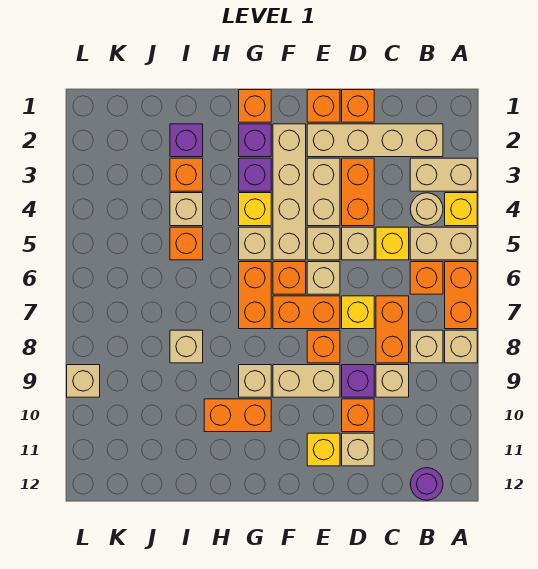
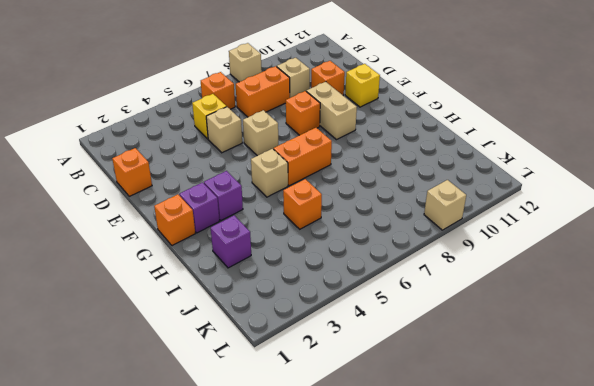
none -> tan brick A3:B3 level 1
none -> yellow brick A4 level 1
none -> tan brick A5:B5 level 1
none -> orange brick A6:A7 level 1

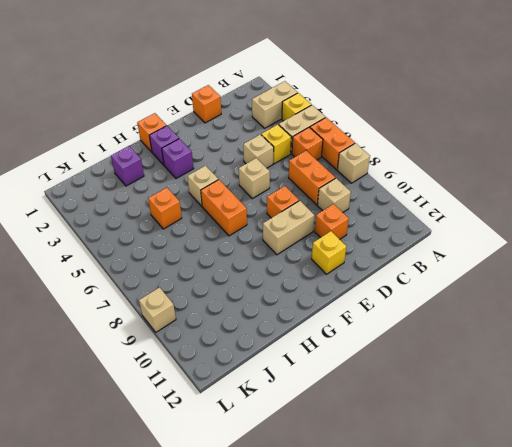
none -> tan brick B2:E2 level 1
none -> tan round brick B4 level 1
none -> tan brick B8 level 1
none -> purple round brick B12 level 1

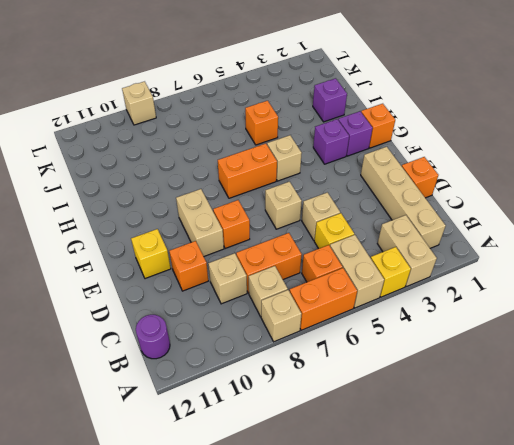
none -> tan round brick B4 level 1
none -> orange brick D3:D4 level 1
none -> yellow brick D7 level 1
none -> purple brick D9 level 1

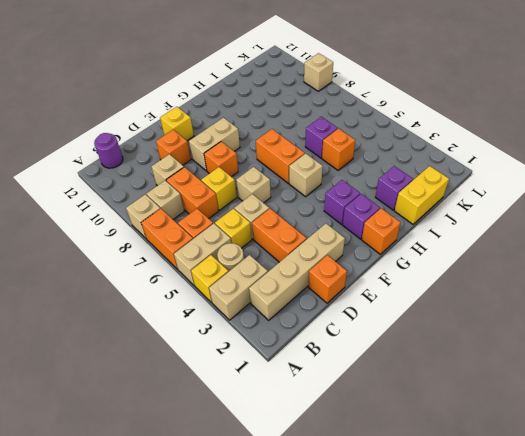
yellow brick I1:J1 level 1 -> none
purple brick I6 level 1 -> purple brick D9 level 1
none -> tan brick D11 level 1
none -> orange brick E1 level 1
none -> tan brick E3:E4 level 1
none -> tan brick E5 level 1

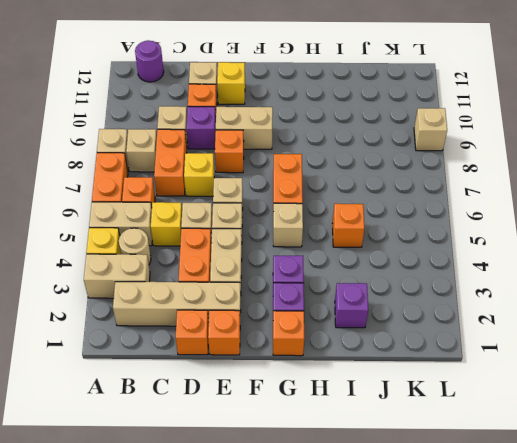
none -> orange brick E7:F7 level 1
none -> tan brick F2:F5 level 1
none -> orange brick F6 level 1
none -> yellow brick G4 level 1

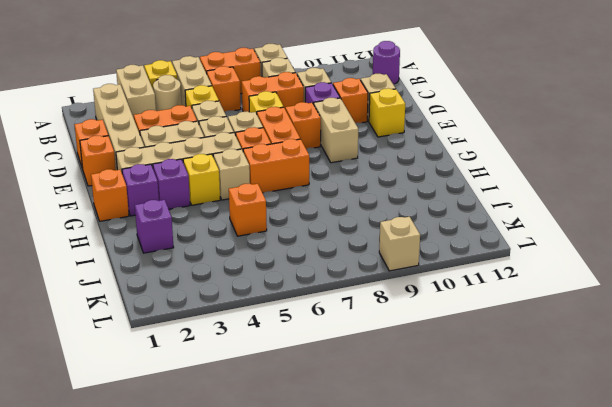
none -> tan brick G9 level 1
none -> orange brick G10:H10 level 1
none -> orange brick I3 level 1
none -> tan brick I4 level 1

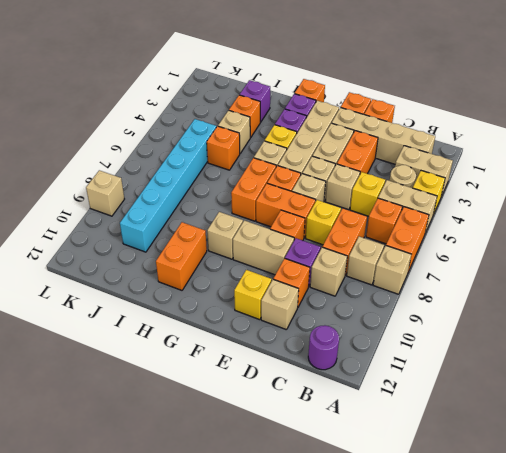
orange brick H10:H11 level 1 -> orange brick G10:H10 level 1
cyan brick J5:J10 level 1 -> none
none -> tan brick I8 level 1

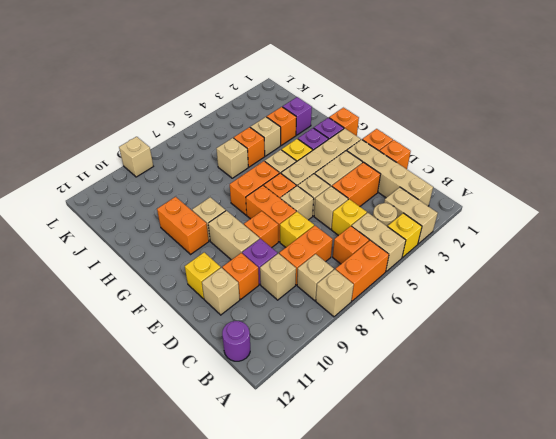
tan brick I6 level 1 -> tan brick I8 level 1

